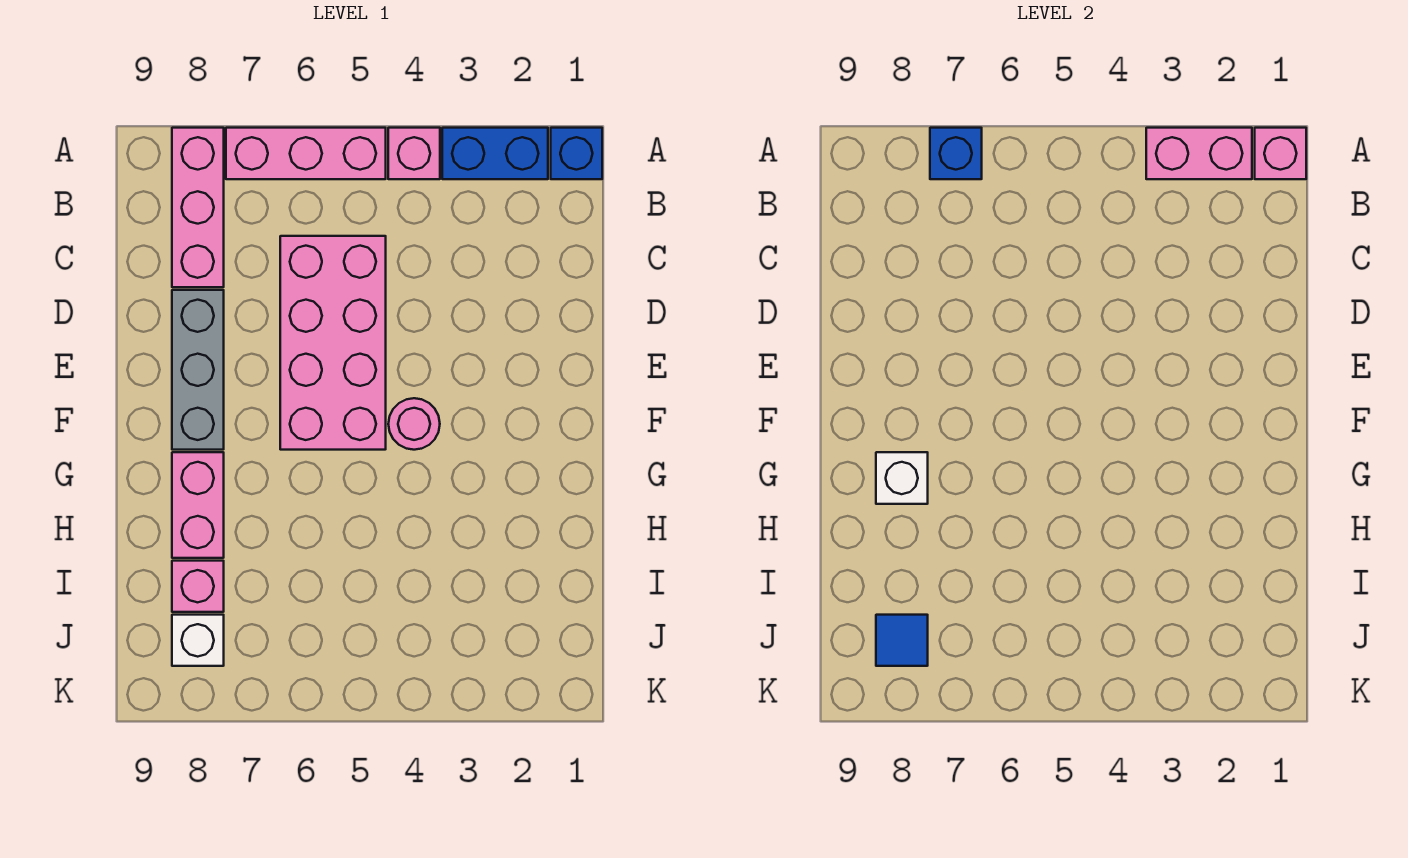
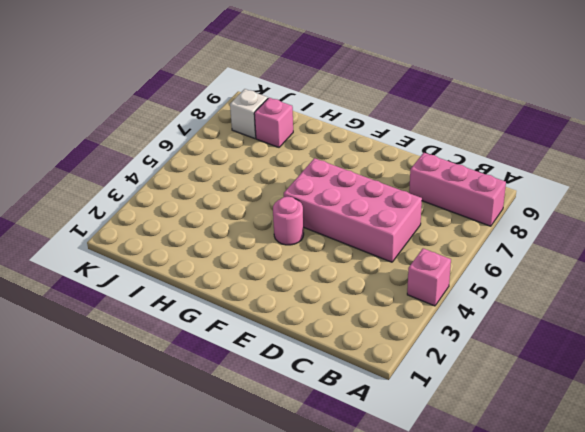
none -> blue brick A1 level 1
none -> blue brick A2:A3 level 1
none -> pink brick A5:A7 level 1

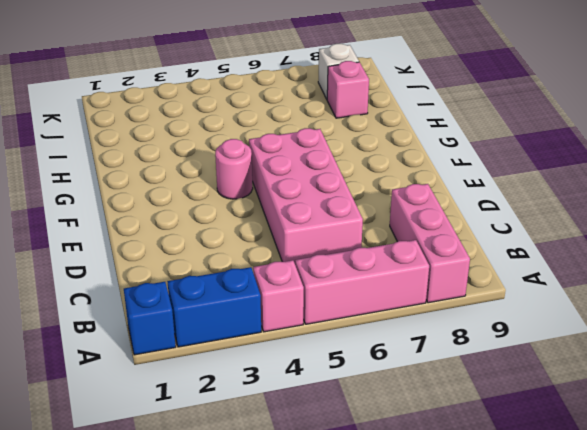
none -> grey brick D8:F8 level 1
none -> pink brick G8:H8 level 1
none -> pink brick A1 level 2

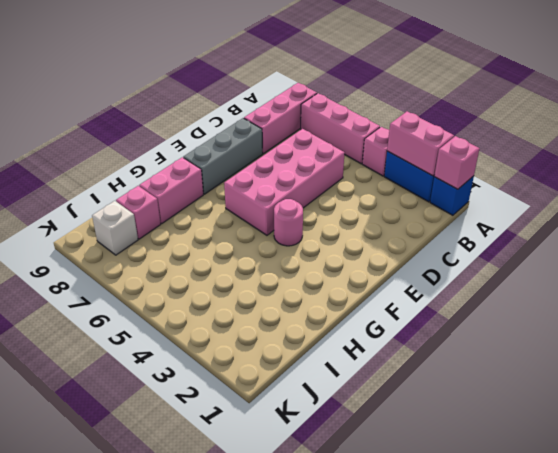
none -> blue brick A7 level 2
none -> white brick G8 level 2
none -> blue tile J8 level 2

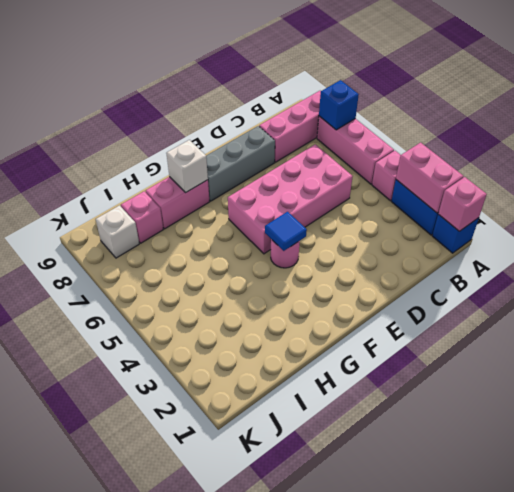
blue tile F4 level 2 -> blue tile J8 level 2

